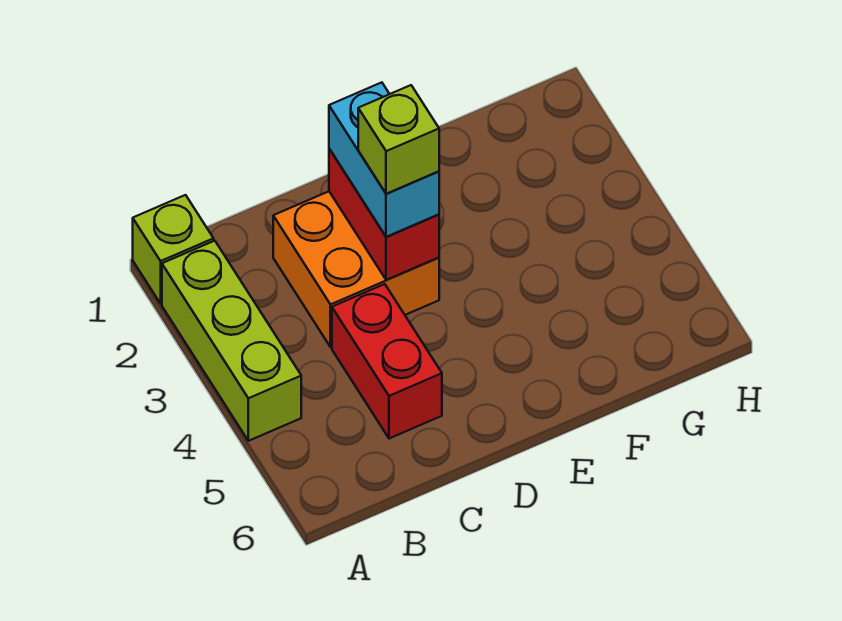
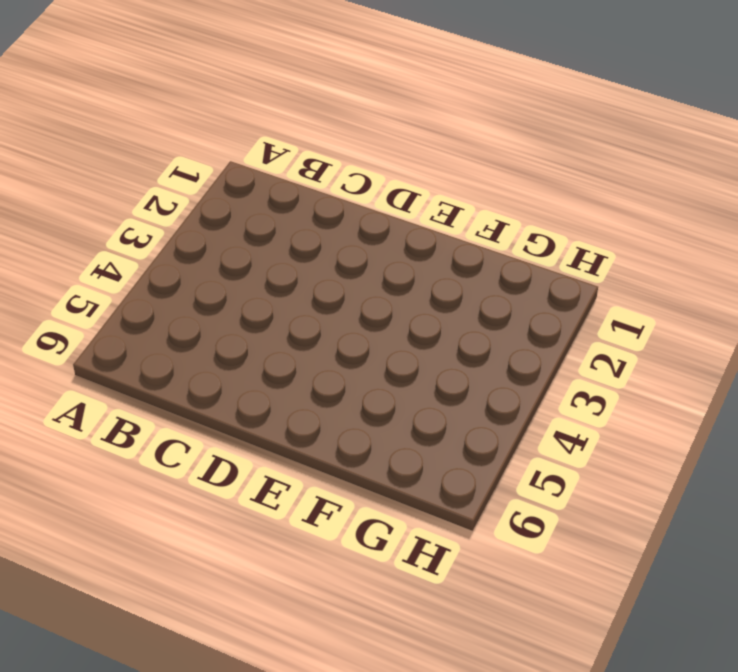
none -> lime brick A1 level 1
none -> lime brick A2:A4 level 1

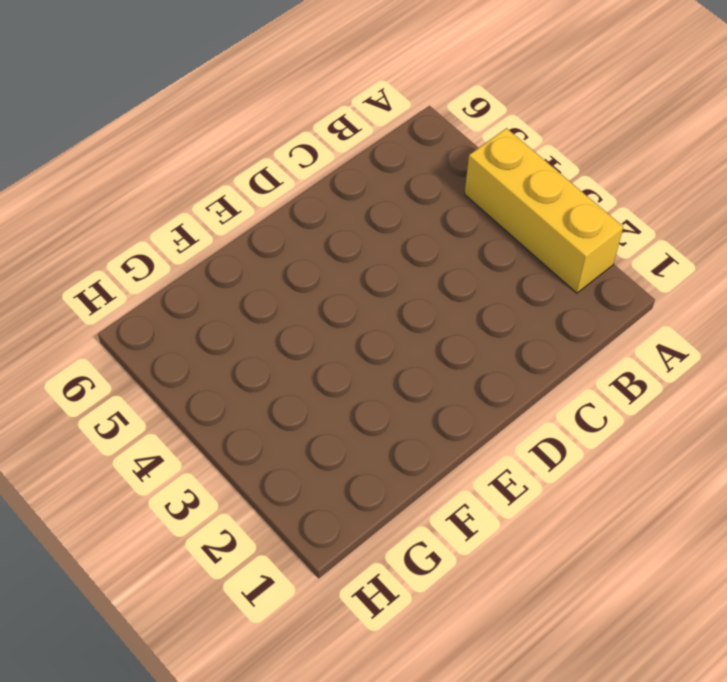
yellow brick A2:A4 level 1 -> lime brick A2:A4 level 1
none -> lime brick A1 level 1
none -> orange brick C2:D3 level 1

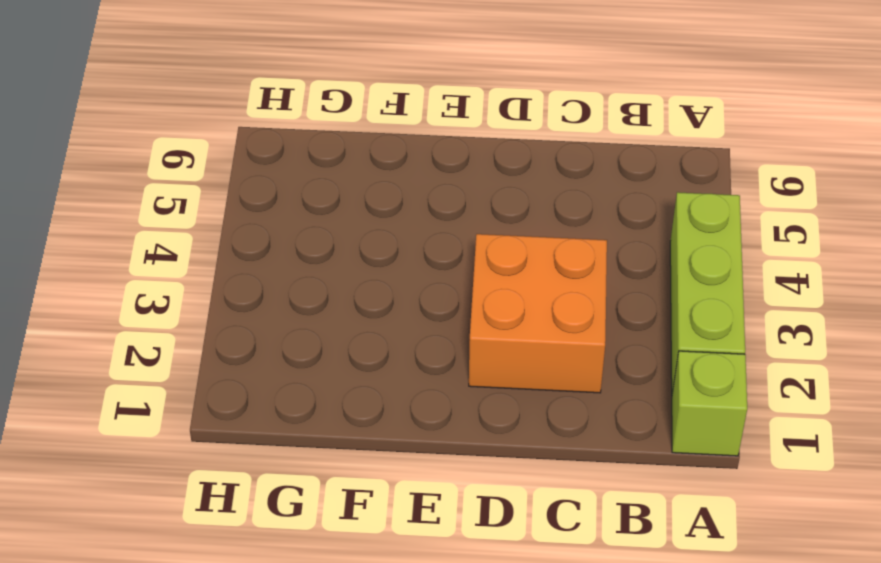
none -> red brick C4:C5 level 1
none -> red brick D2:D3 level 2

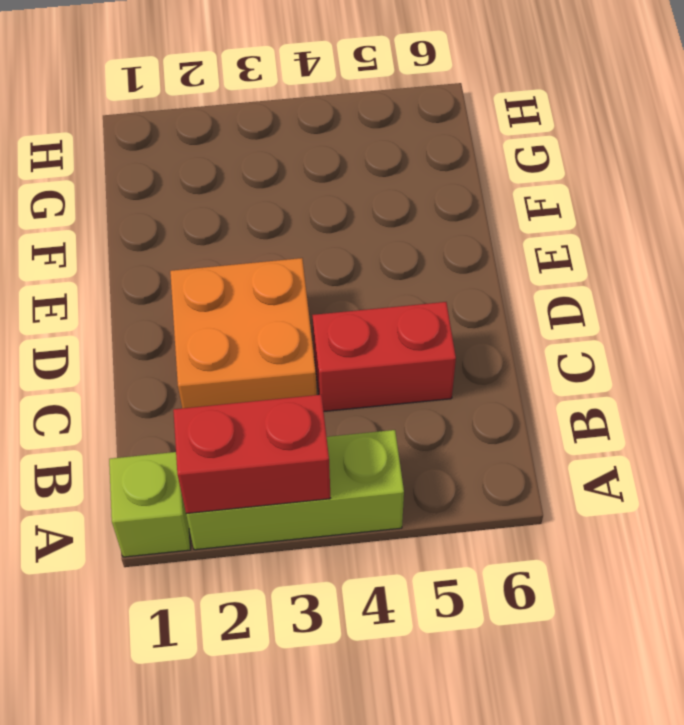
red brick A2:A3 level 2 -> red brick D2:D3 level 2
none -> cyan brick D2:D3 level 3
none -> lime brick D3 level 4

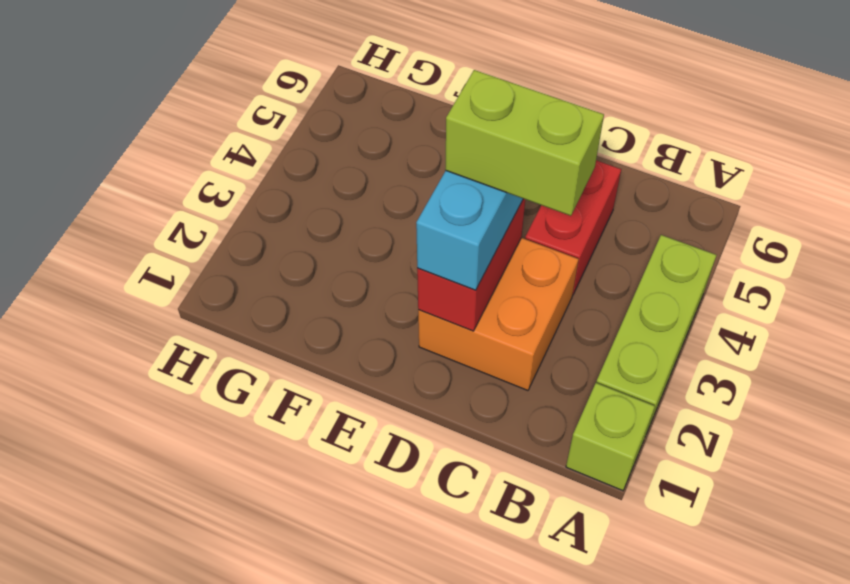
lime brick C3:D3 level 4 -> lime brick D3 level 4

